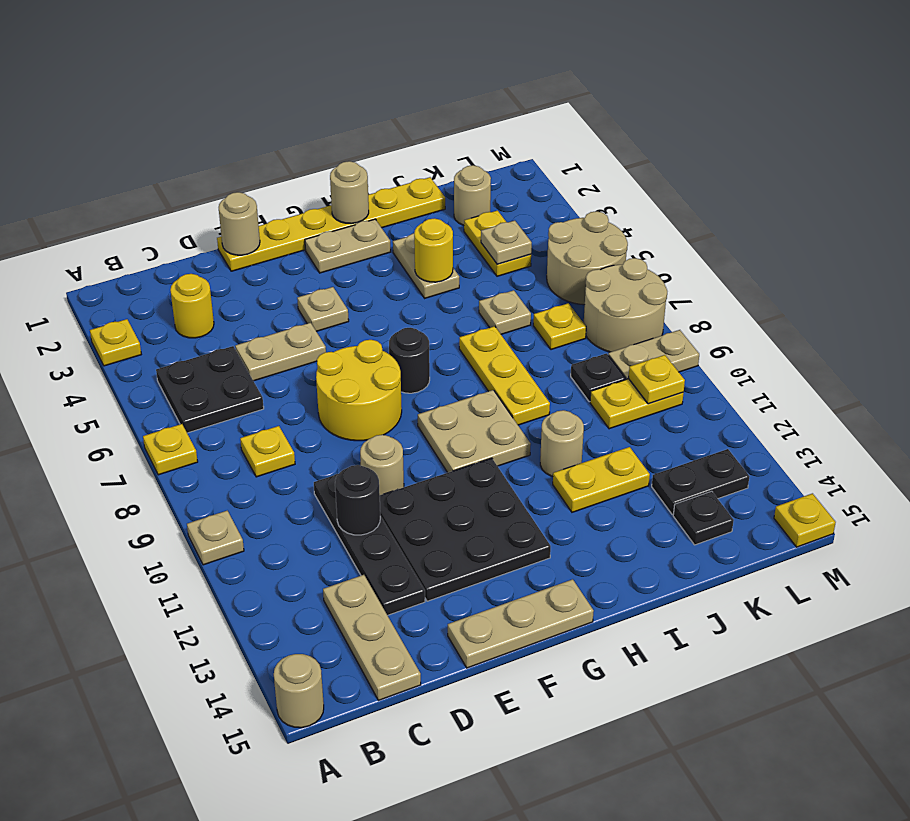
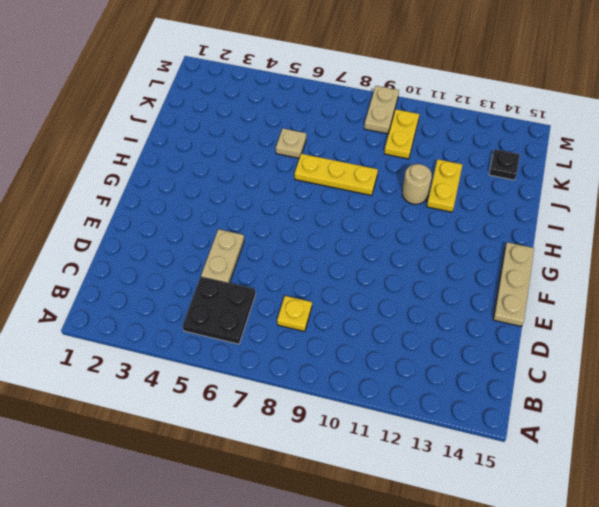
none -> yellow plate A3 level 1
none -> yellow plate A7 level 1
none -> tan plate A10 level 1
none -> tan round brick A15 level 1

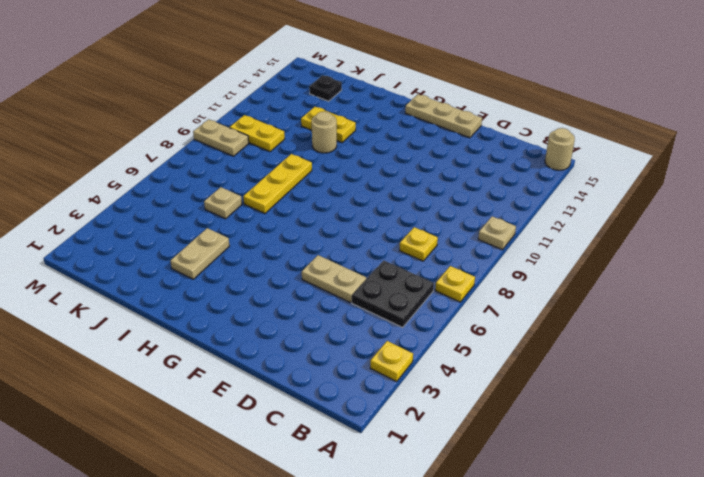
none -> yellow round brick C3 level 1
none -> tan plate C13:C15 level 1
none -> black plate D10:D13 level 1
none -> yellow plate E1:J1 level 1

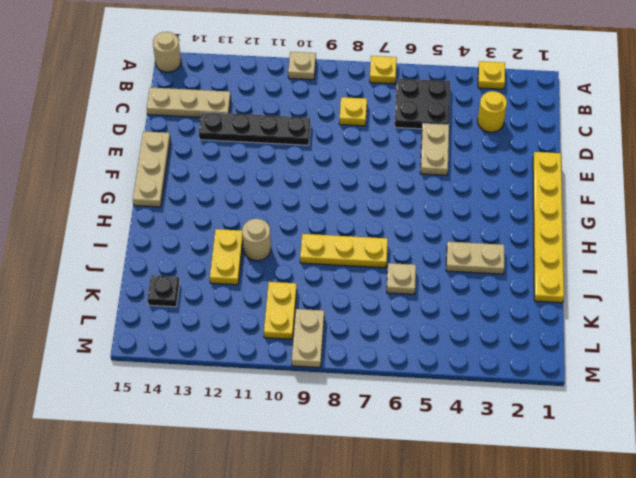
none -> yellow round brick E7:F8 level 1
none -> tan round brick E10 level 1
none -> black plate E11:G13 level 1
none -> tan plate F4 level 1

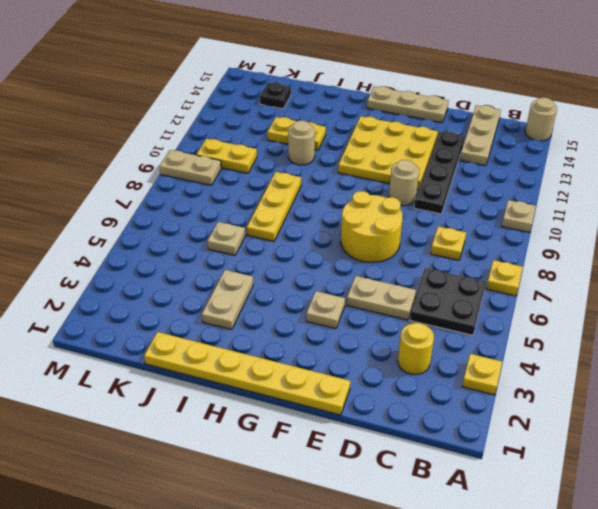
yellow plate E11:G13 level 1 -> black plate E11:G13 level 1
none -> tan plate G2:H2 level 1
none -> black round brick G7 level 1
none -> tan plate G9:H10 level 1
none -> tan round brick K2 level 1

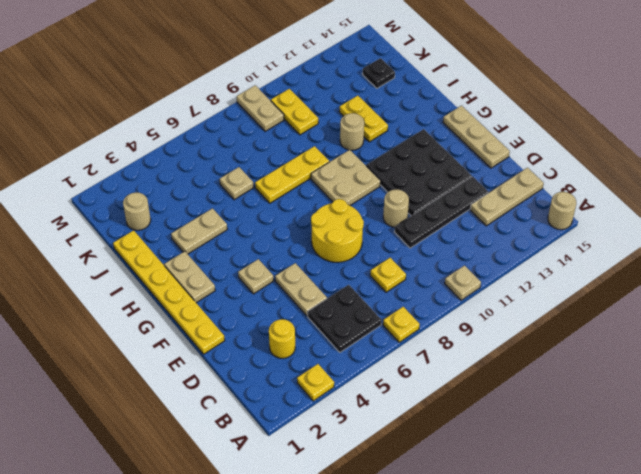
none -> black round brick G7 level 1
none -> yellow plate K3:K4 level 1
none -> yellow plate K7 level 1
none -> black plate K9 level 1

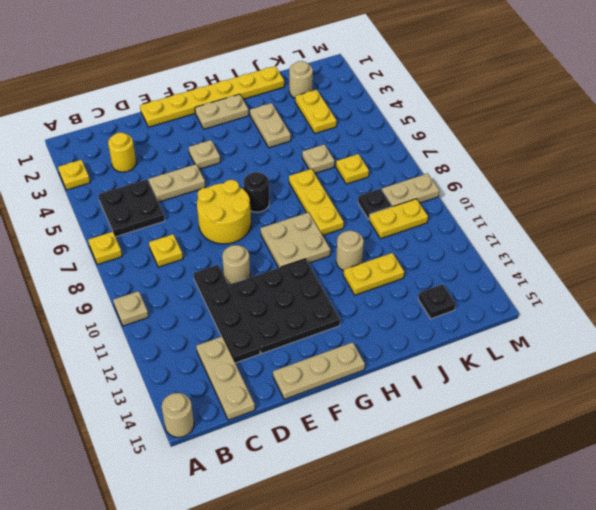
none -> black plate K13:L13 level 1
none -> tan round brick L5:M6 level 1
none -> tan round brick L7:M8 level 1
none -> yellow plate M15 level 1

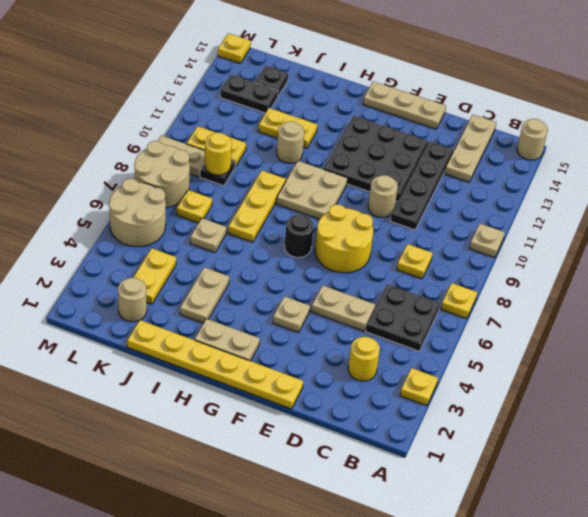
yellow round brick K9 level 2 -> yellow round brick I4 level 2
none -> black round brick D11 level 2
none -> tan round brick E1 level 2
none -> tan round brick H1 level 2
none -> tan plate K4 level 2

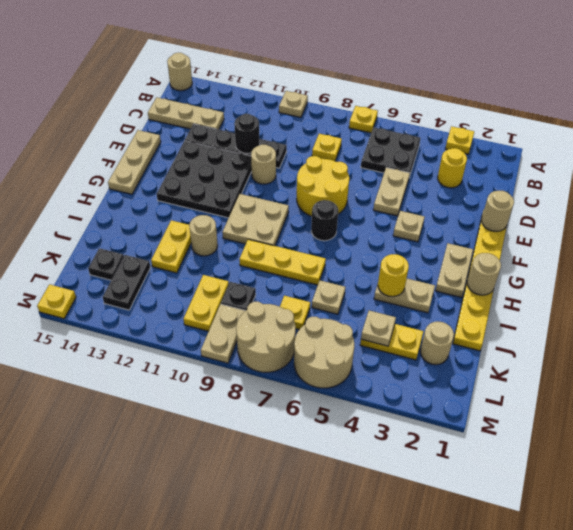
none -> yellow plate L10 level 2

